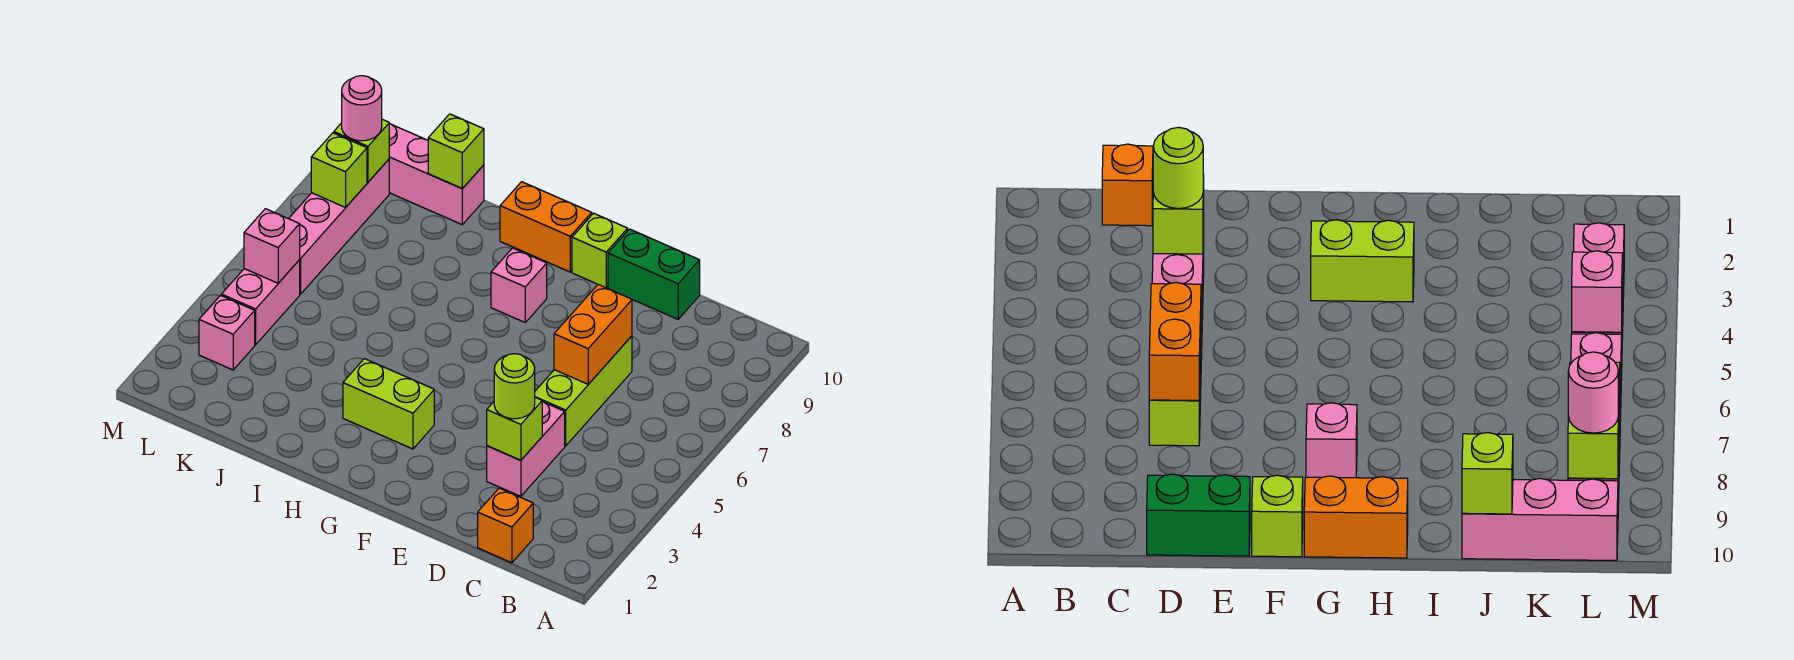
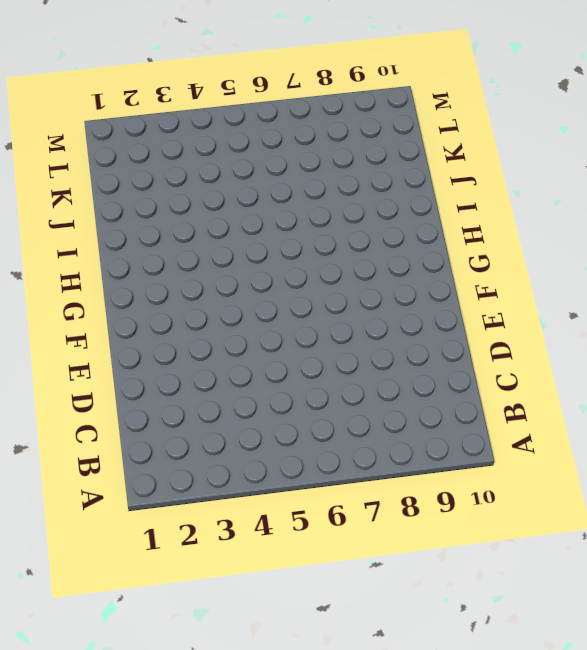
none -> orange brick C1 level 1
none -> pink brick D3:D4 level 1
none -> lime brick D5:D7 level 1

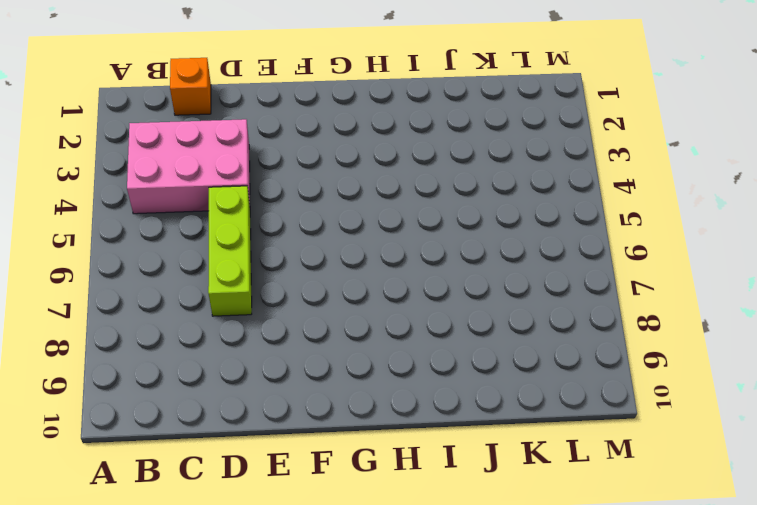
pink brick B3:D4 level 1 -> pink brick D3:D4 level 1
none -> green brick D10:E10 level 1
none -> lime brick F10 level 1
none -> lime brick G3:H3 level 1

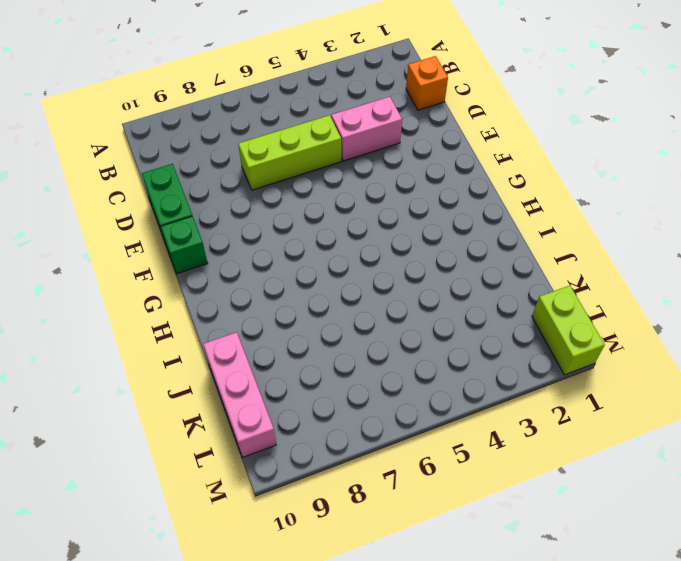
green brick F10 level 1 -> lime brick F10 level 1
lime brick L1:M1 level 1 -> lime brick G3:H3 level 1
none -> pink brick G8 level 1
none -> orange brick G10:H10 level 1
none -> pink brick L3 level 1

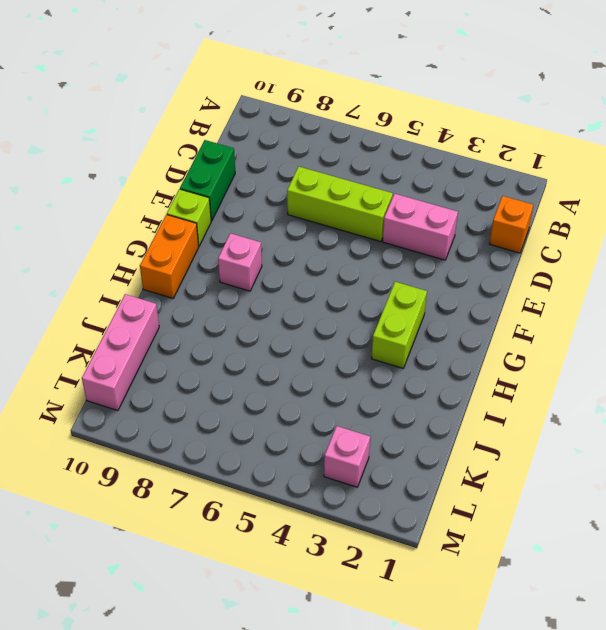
none -> pink brick L4:L5 level 1
none -> pink brick L6:L9 level 1
none -> lime brick D3 level 2

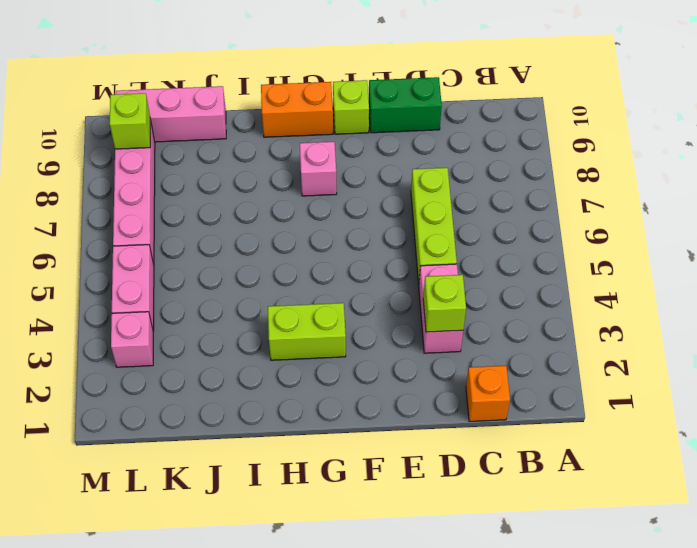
none -> orange brick D6:D7 level 2
none -> lime brick J10 level 2
none -> pink brick L5 level 2

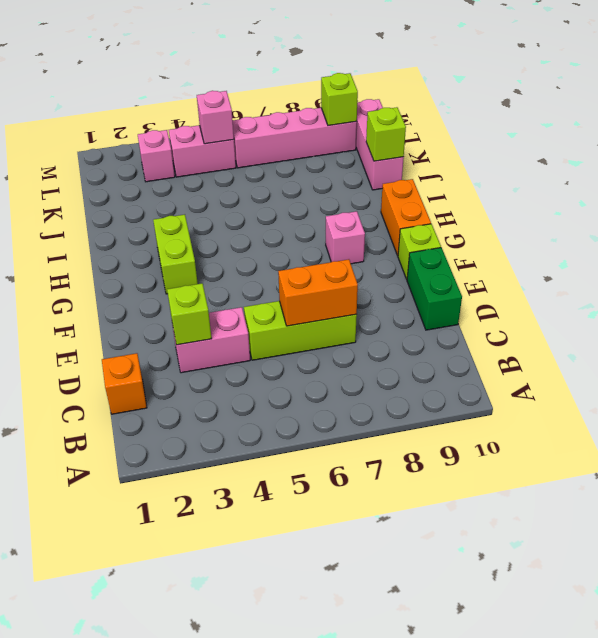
none -> lime brick L8 level 2
none -> lime round brick D3 level 3
none -> pink round brick L9 level 3

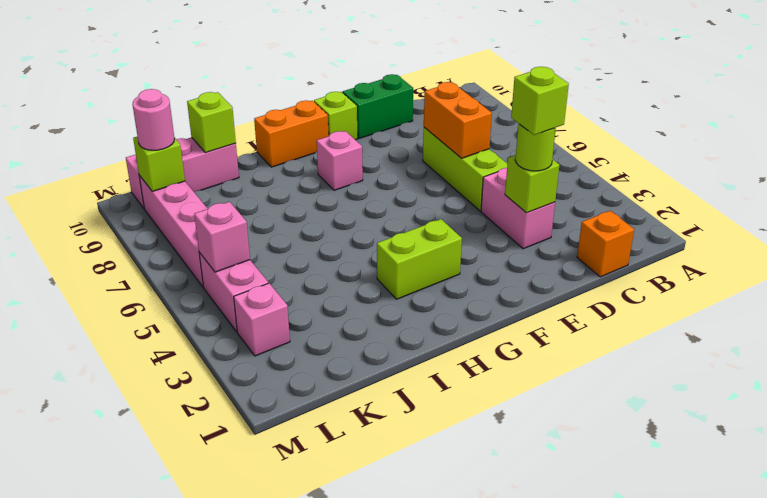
lime brick D3 level 4 -> lime brick L8 level 2

